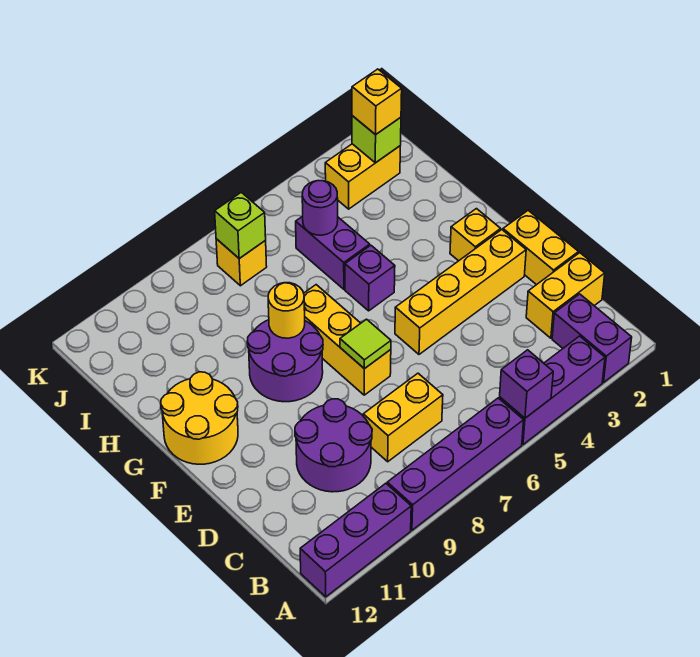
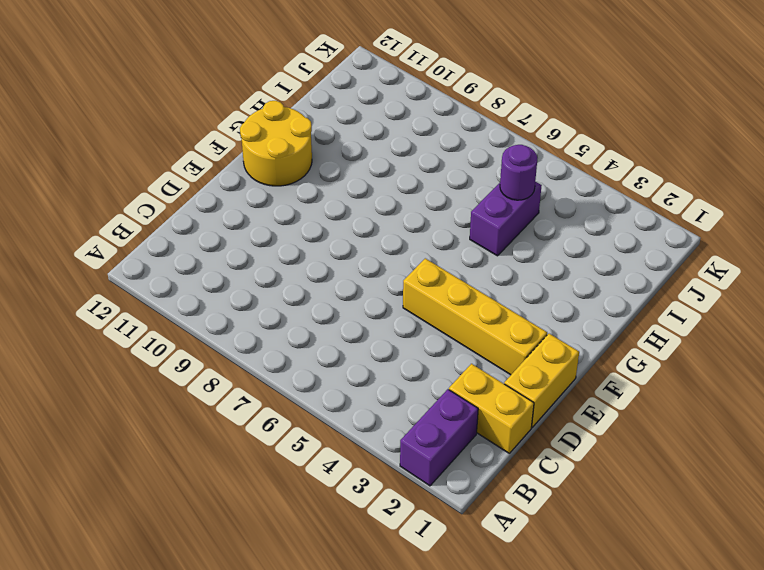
none -> purple brick A3:A5 level 1
none -> purple brick A6:A9 level 1
none -> purple brick A10:A12 level 1

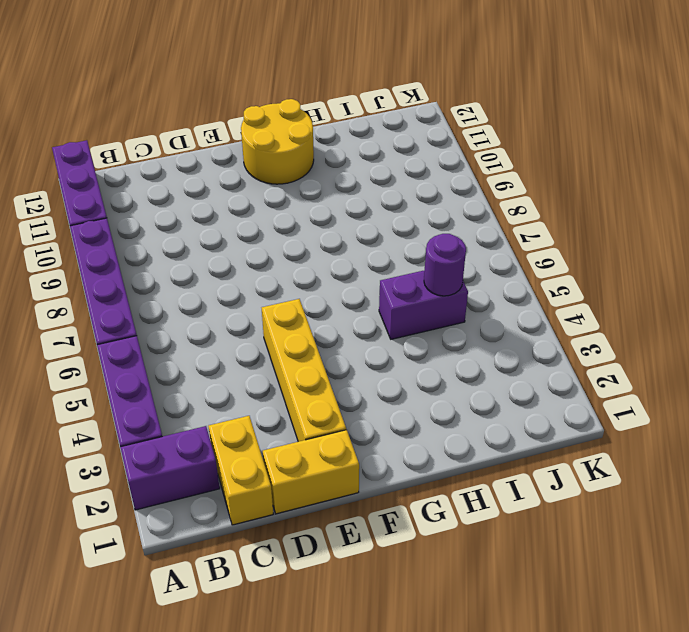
none -> yellow brick C7:C8 level 1
none -> purple round brick C9:D10 level 1
none -> yellow brick E7:G7 level 1

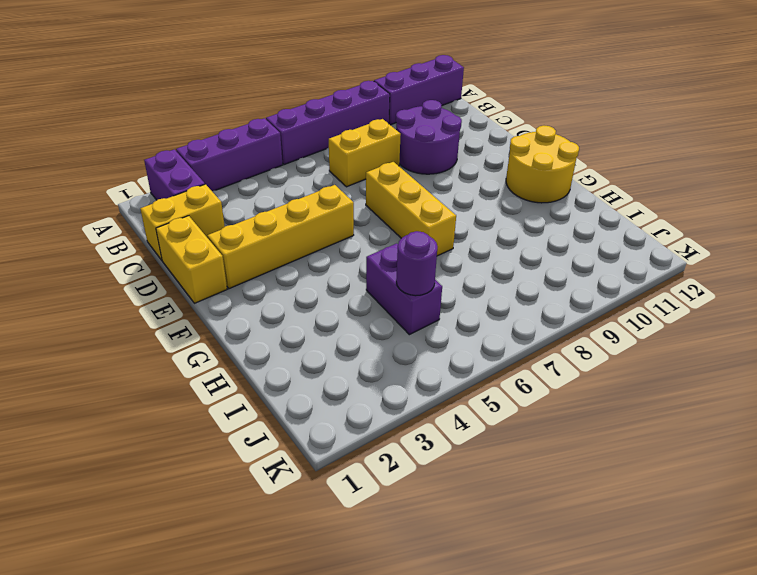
none -> yellow brick F2 level 1
none -> purple round brick F8:G9 level 1
none -> purple brick G5 level 1

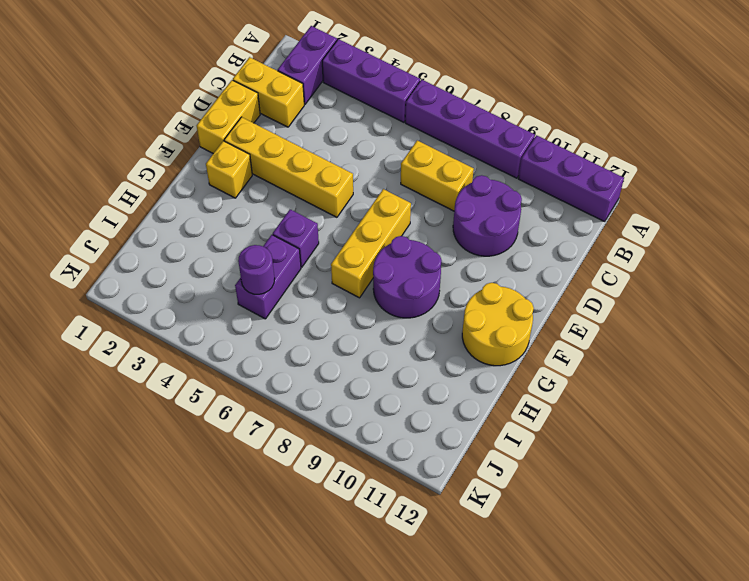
none -> yellow brick J2:J3 level 1
none -> yellow brick J7 level 1
none -> purple brick A5 level 2

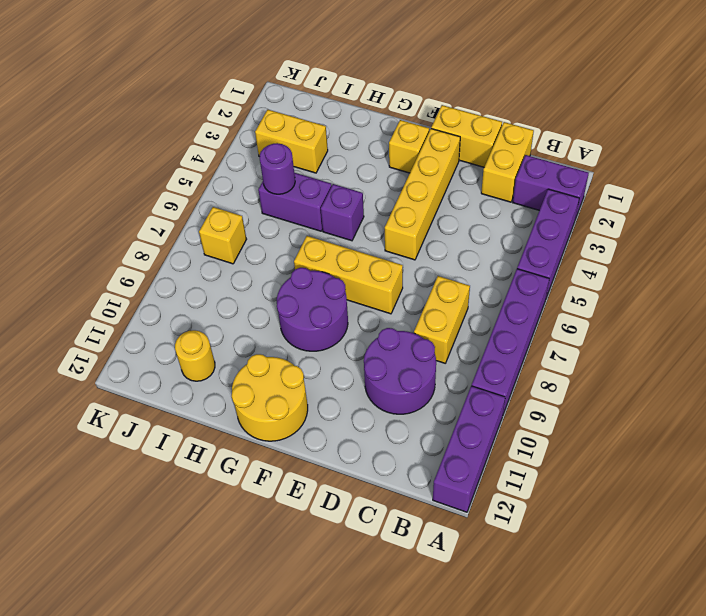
yellow brick I3:J3 level 1 -> yellow brick J2:J3 level 1
yellow round brick I11 level 1 -> yellow round brick G8 level 2
none -> purple brick A5 level 2
none -> lime tile E7 level 2
none -> lime brick J2 level 2

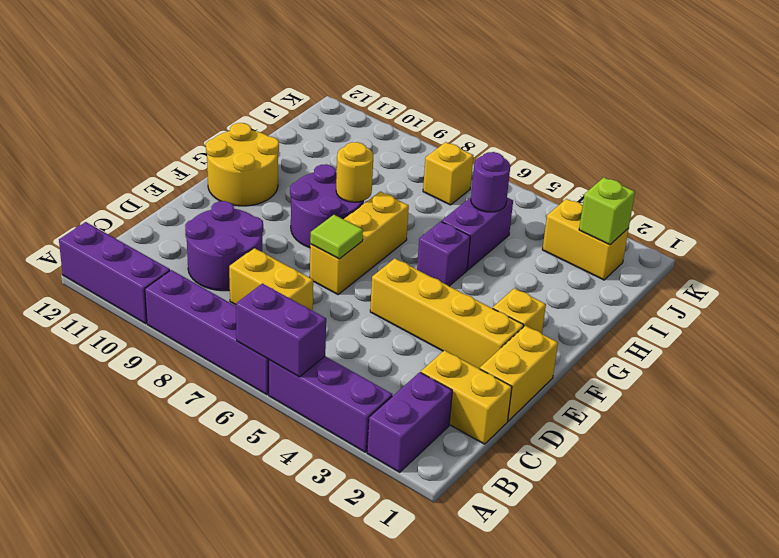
purple brick A5:A6 level 2 -> purple brick A5 level 2
none -> lime brick J7 level 2
none -> yellow brick J2 level 3

